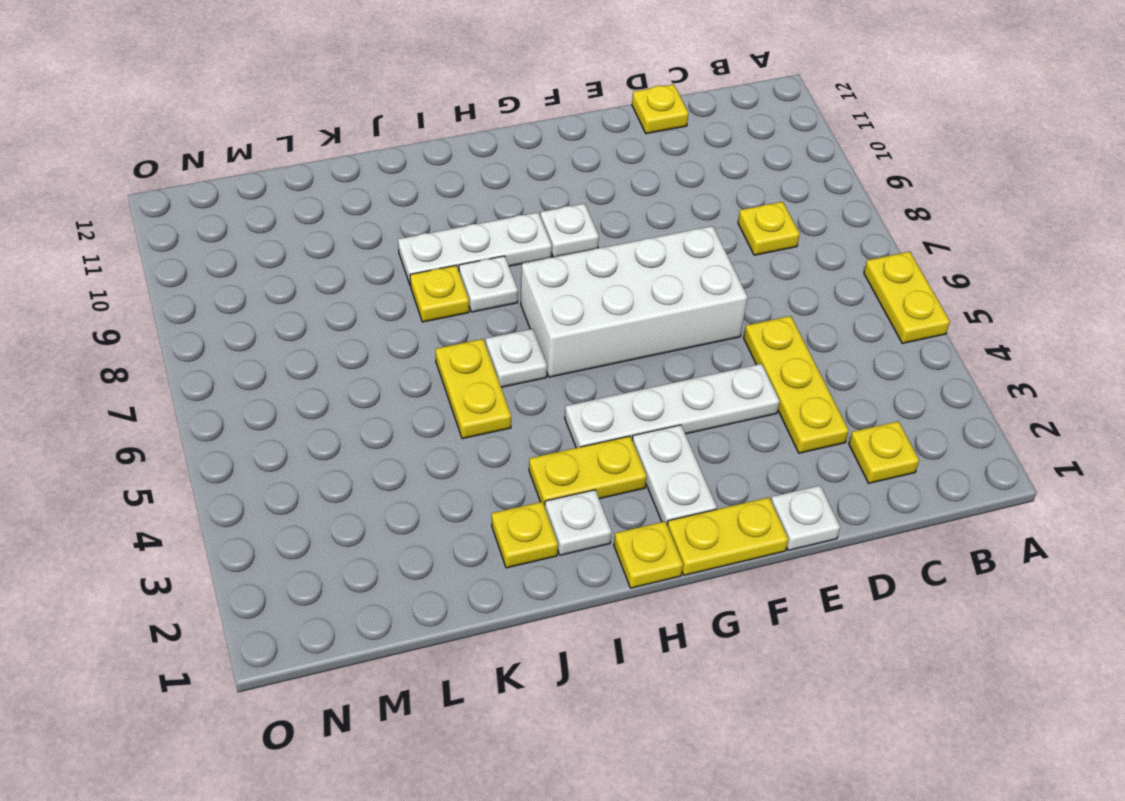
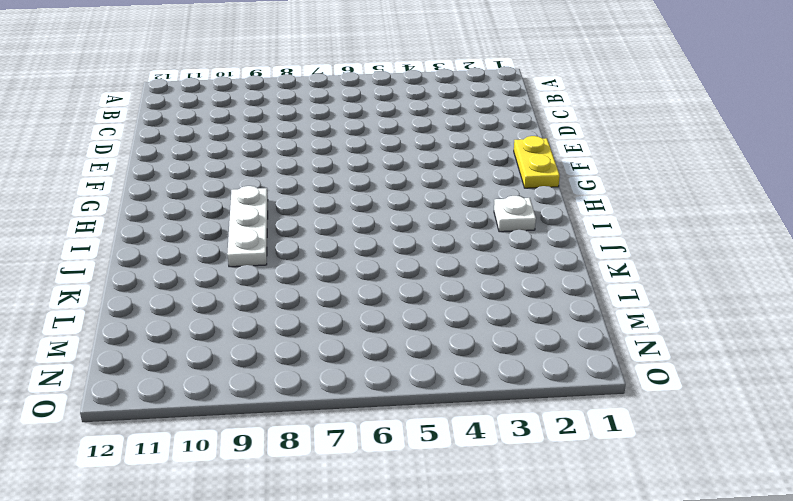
none -> yellow plate A5:A6 level 1
none -> yellow plate C2 level 1
none -> yellow plate C8 level 1

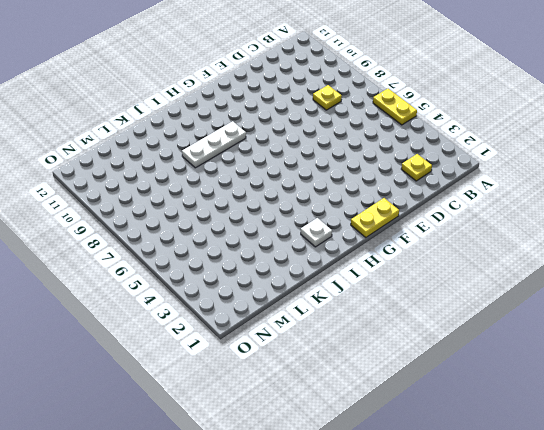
none -> yellow plate D3:D5 level 1
none -> yellow plate D12 level 1
none -> white plate E1 level 1

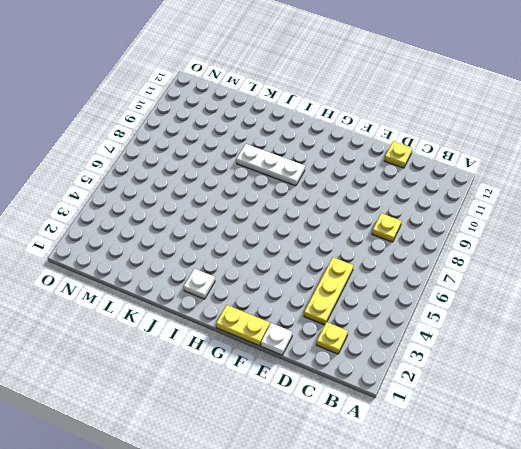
none -> yellow plate A5:A6 level 1
none -> white plate E4:H4 level 1
none -> white brick E6:H7 level 1

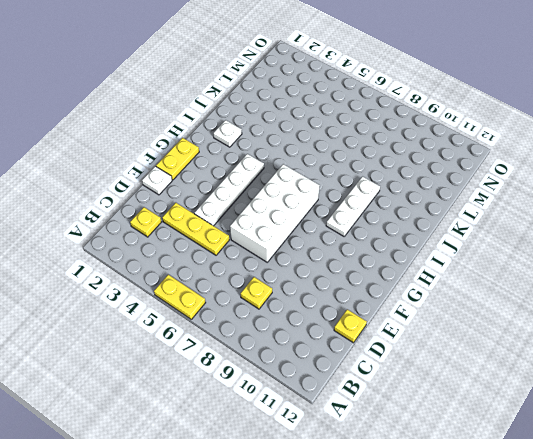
none -> white plate G2:G3 level 1
none -> white plate G9 level 1
none -> yellow plate H1 level 1

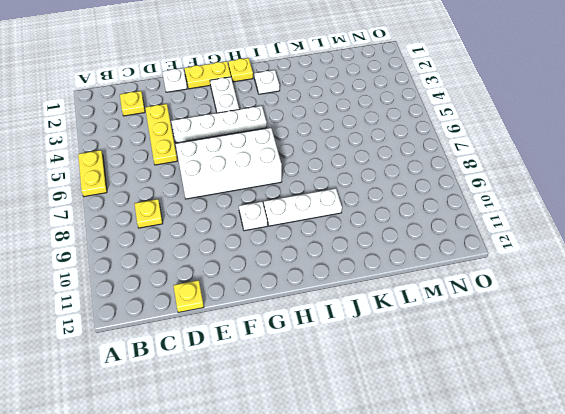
none -> yellow plate H3:I3 level 1
none -> white plate I6 level 1
none -> white plate I8 level 1

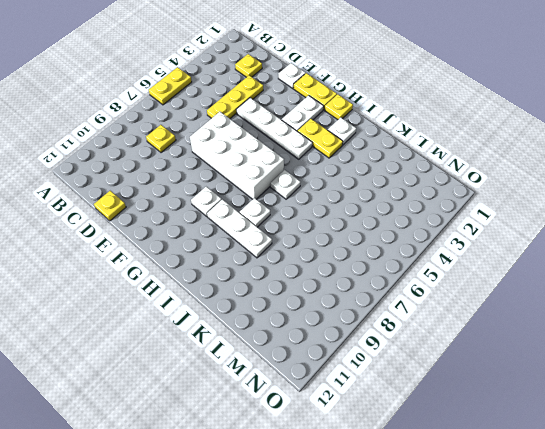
none -> yellow plate J2 level 1
none -> yellow plate J5:J6 level 1
none -> yellow plate J8 level 1

